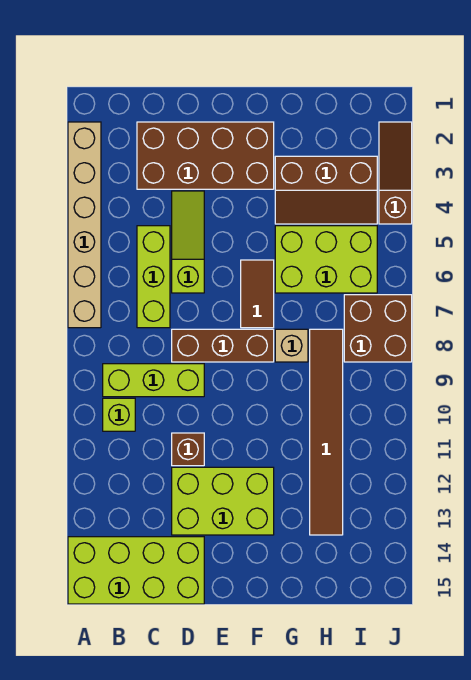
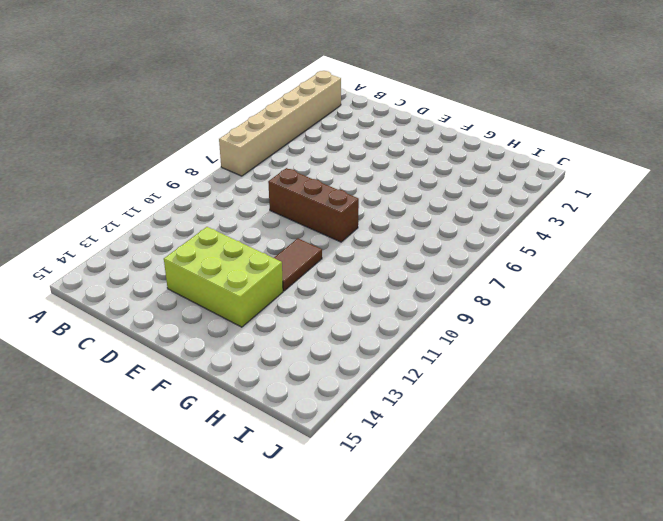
brown tile F10:F11 level 1 -> brown tile F6:F7 level 1
none -> lime brick A14:D15 level 1
none -> lime brick B9:D9 level 1
none -> lime brick B10 level 1

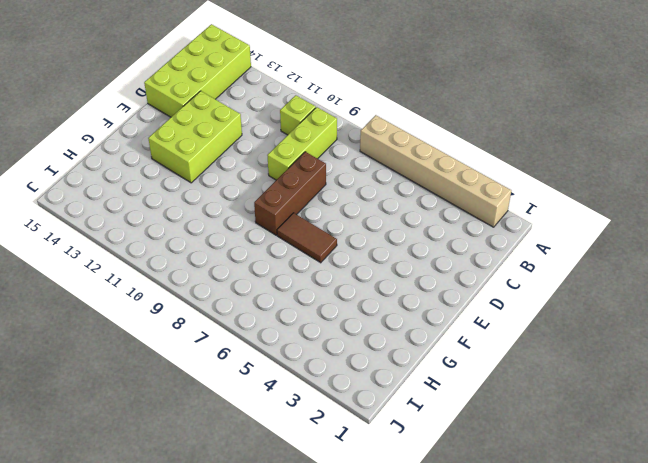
none -> brown brick C2:F3 level 1
none -> lime brick C5:C7 level 1
none -> lime slope D4:D6 level 1 top 6

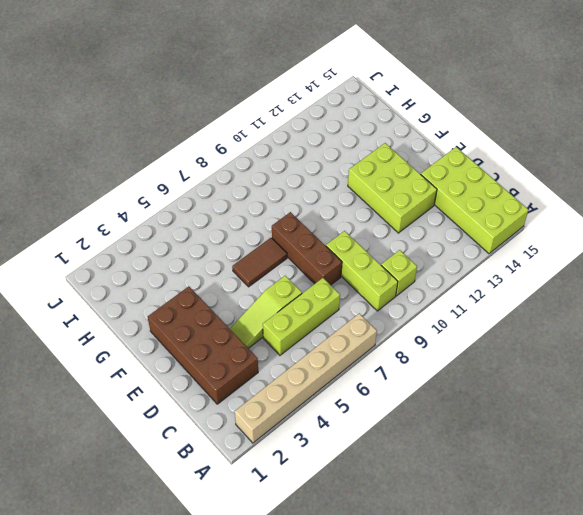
none -> brown brick D11 level 1
none -> brown slope G3:I4 level 1 top 3
none -> lime brick G5:I6 level 1

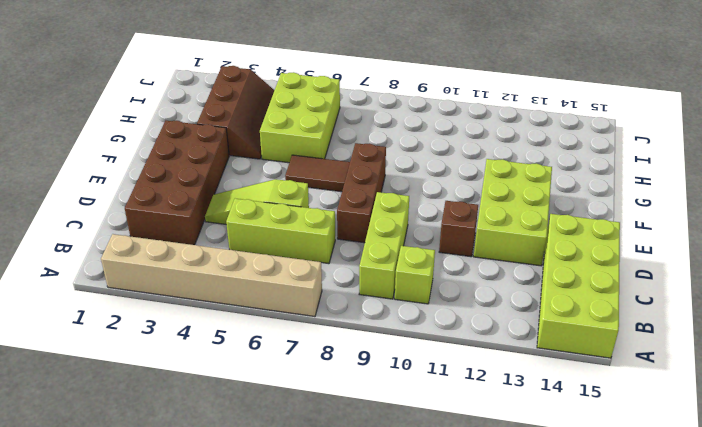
none -> tan brick G8 level 1
none -> brown tile H8:H13 level 1
none -> brown brick I7:J8 level 1

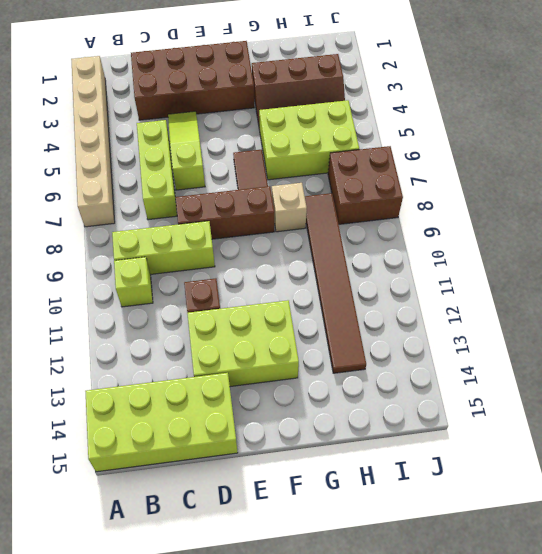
none -> brown slope J2:J4 level 1 top 4

